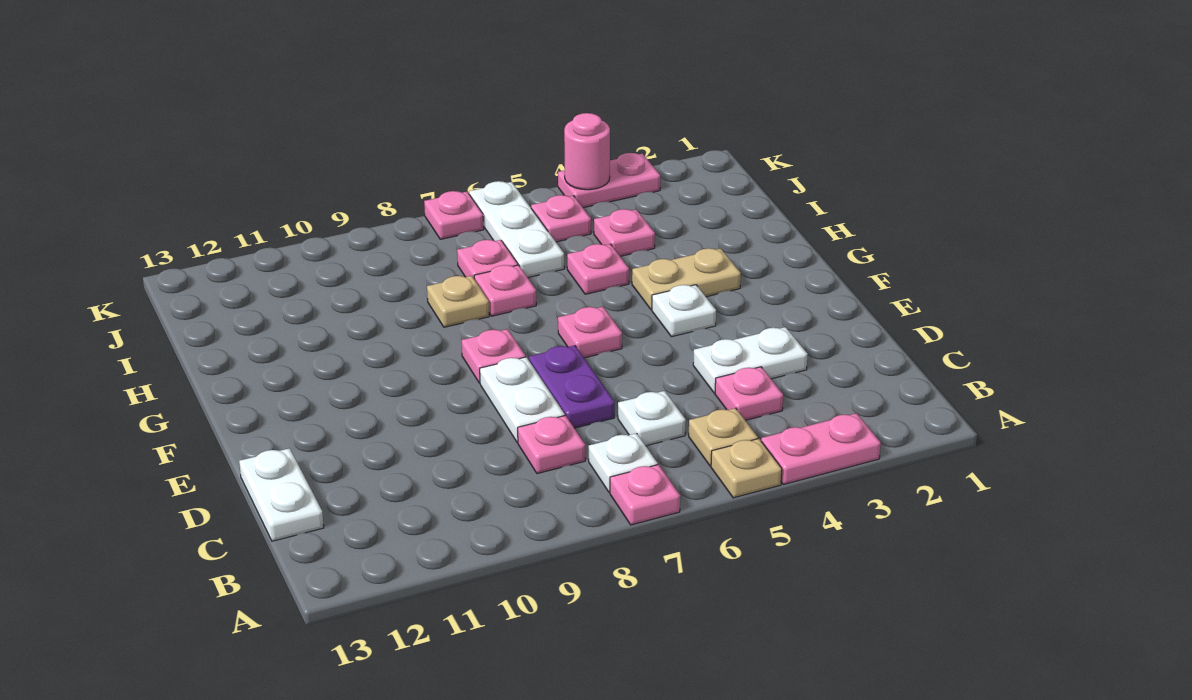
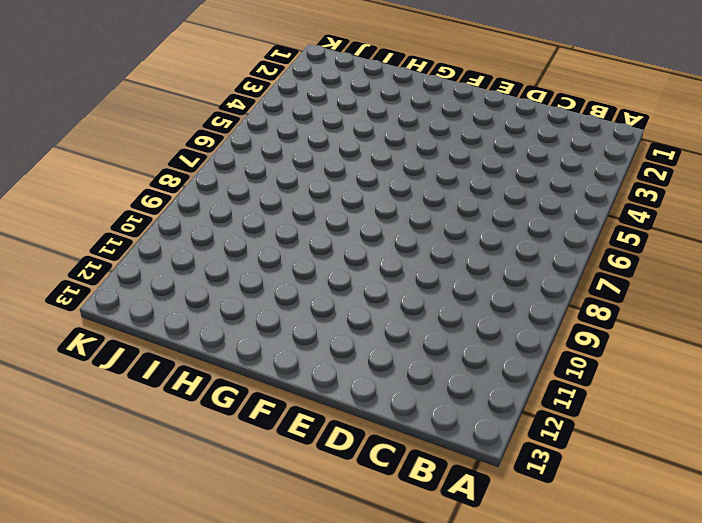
none -> pink plate A3:A4 level 1
none -> tan plate A5 level 1
none -> pink plate A7 level 1

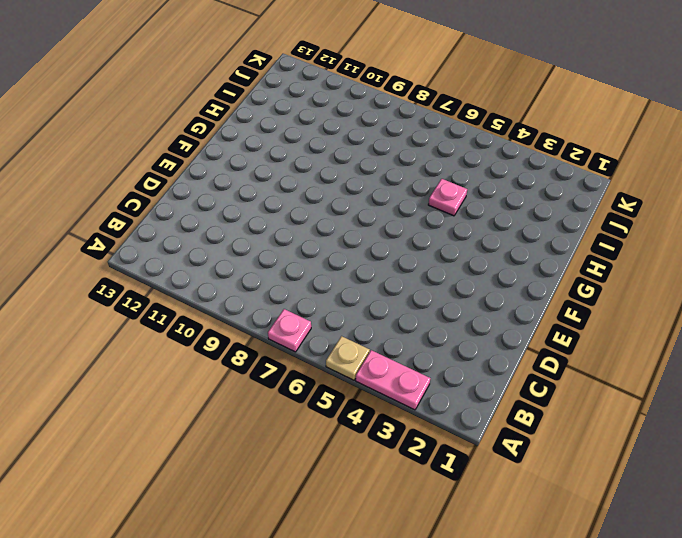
none -> tan plate B5 level 1
none -> white plate B7 level 1
none -> pink plate C4 level 1

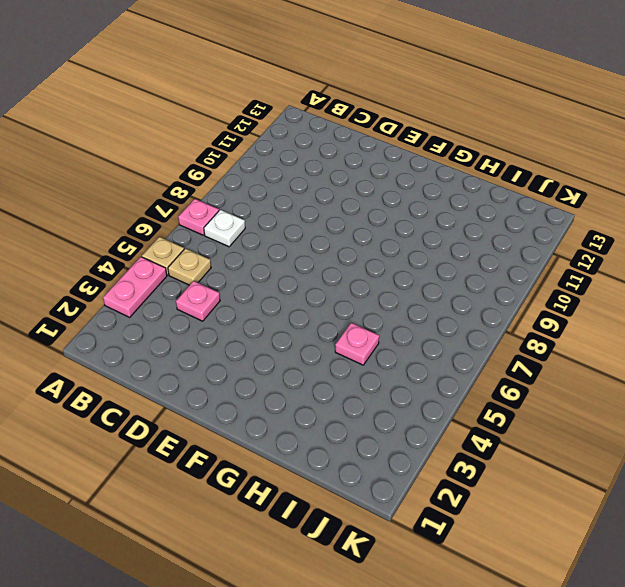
none -> white plate C6 level 1
none -> pink plate C8 level 1
none -> white plate C13:D13 level 1

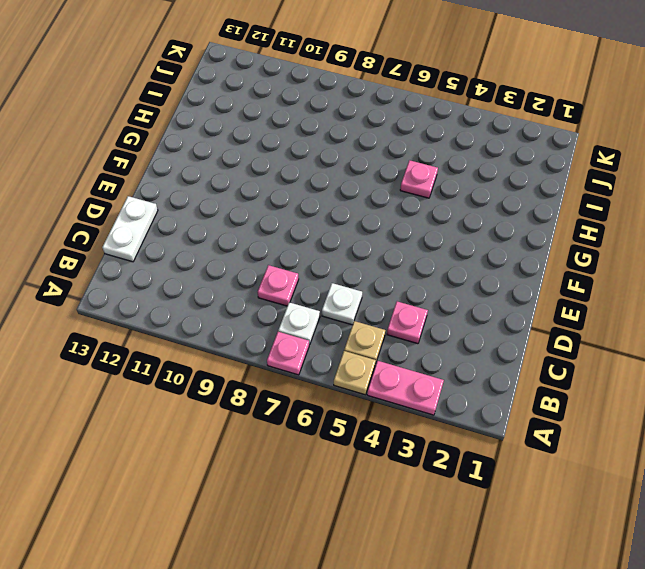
none -> white plate D3:D4 level 1
none -> purple plate D7:E7 level 1
none -> white plate D8:E8 level 1

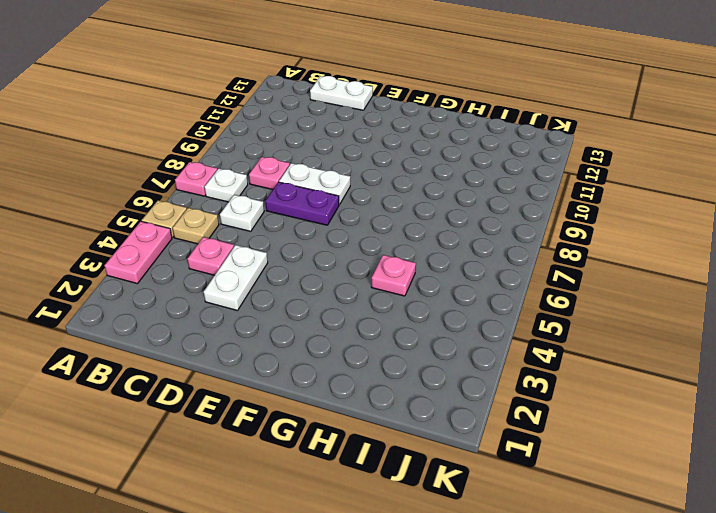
none -> white plate F4 level 1
none -> pink plate F6 level 1
none -> pink plate F8 level 1

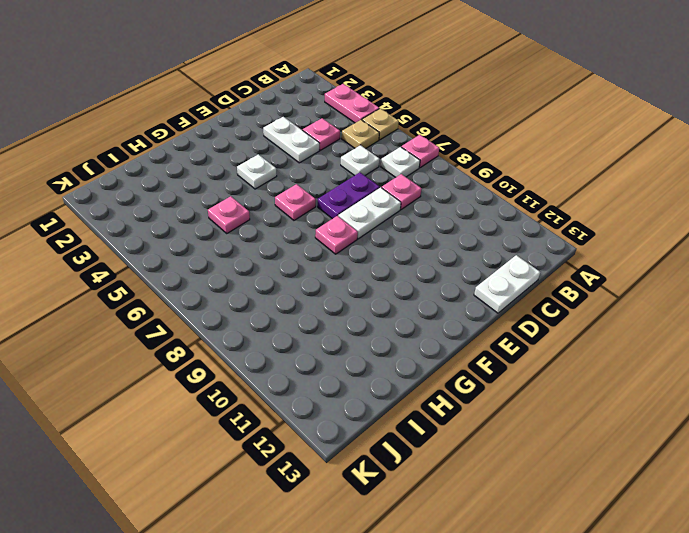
none -> tan plate G3:G4 level 1
none -> pink plate H7 level 1
none -> tan plate H8 level 1

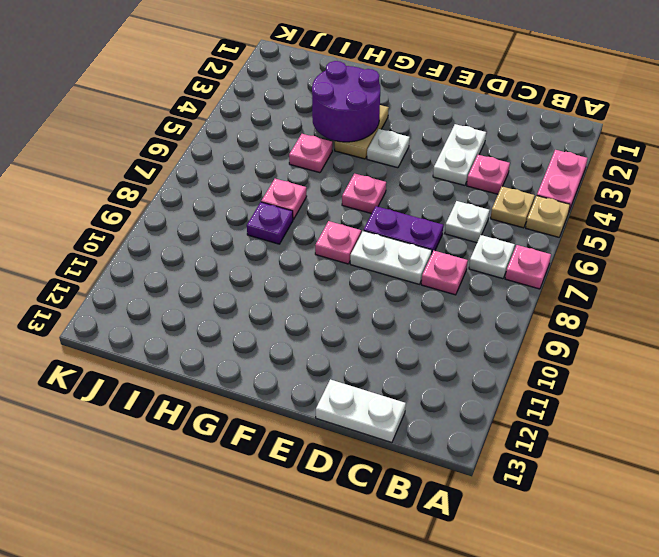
purple round brick G3:H4 level 2 -> none
purple plate H8 level 1 -> tan plate H8 level 1
none -> pink plate I4 level 1
none -> white plate I6:K6 level 1
none -> pink plate I7 level 1

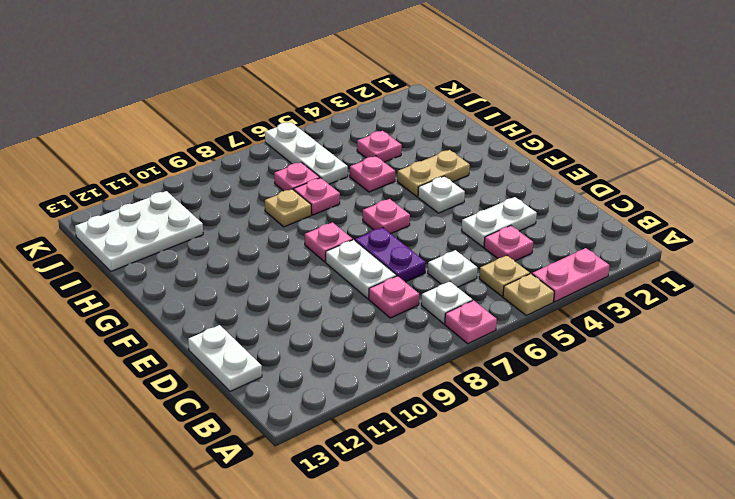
white plate I11:J13 level 1 -> none
none -> pink plate J5 level 1
none -> pink plate K3:K4 level 1
none -> pink plate K7 level 1

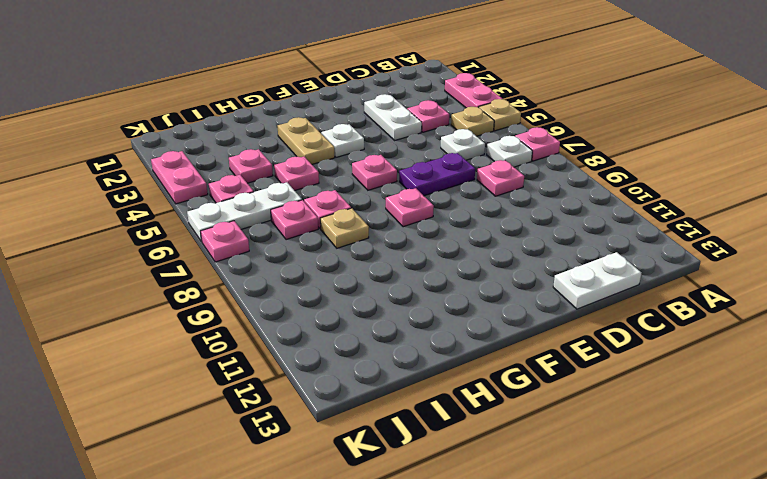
none -> white plate D8:E8 level 1
none -> pink round brick K4 level 2

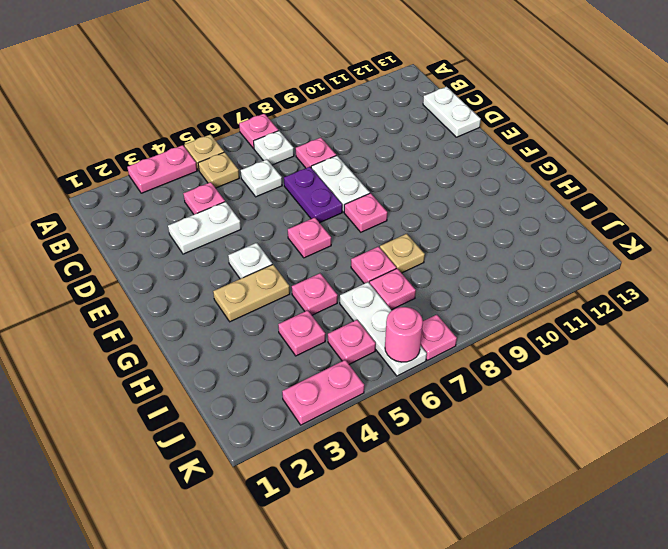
pink round brick K6 level 2 -> pink round brick K4 level 2

